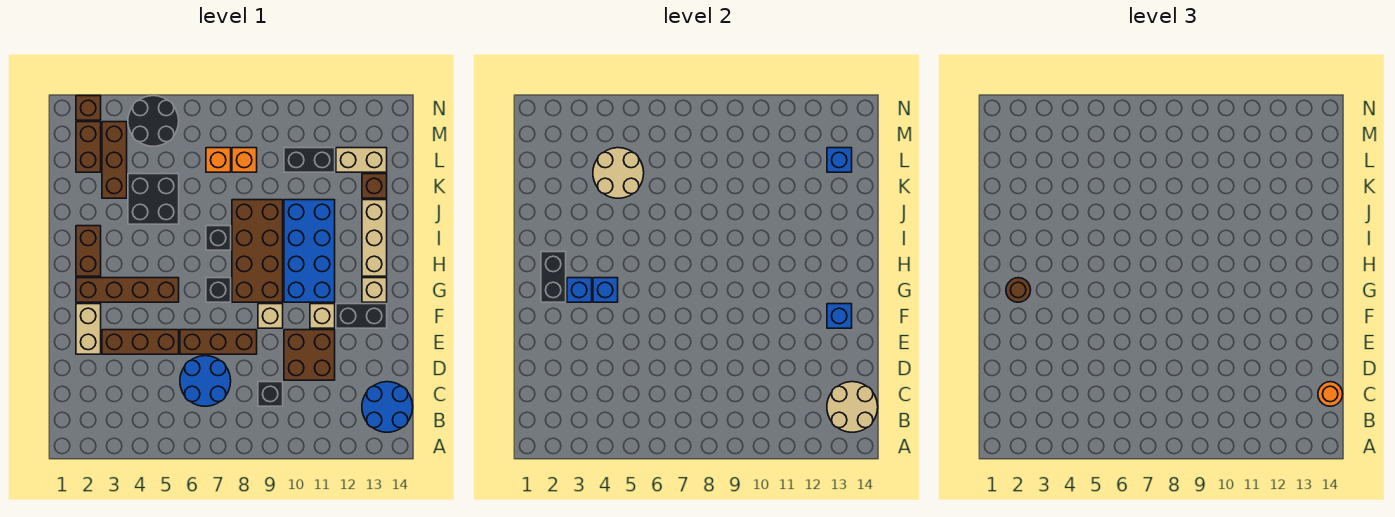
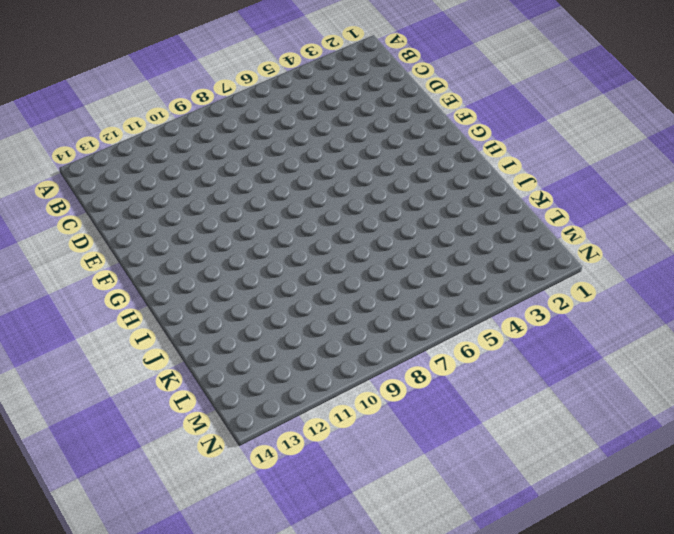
none -> blue round brick B13:C14 level 1
none -> blue round brick C6:D7 level 1
none -> black brick C9 level 1
none -> brown brick D10:E11 level 1

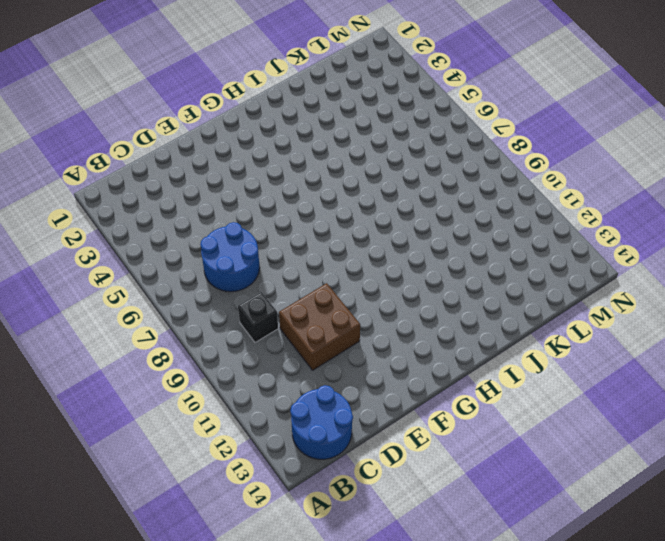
none -> tan brick E2:F2 level 1
none -> brown brick E3:E5 level 1
none -> brown brick E6:E8 level 1
none -> tan brick F9 level 1

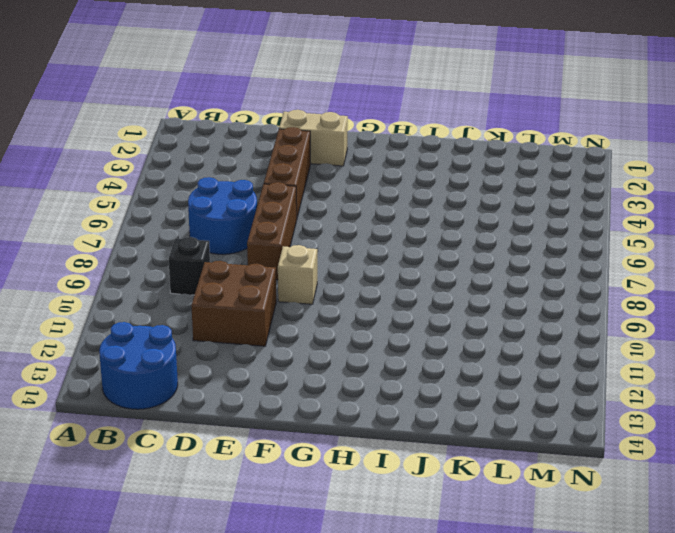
none -> tan brick F11 level 1
none -> black brick F12:F13 level 1
none -> brown brick G2:G5 level 1
none -> black brick G7 level 1

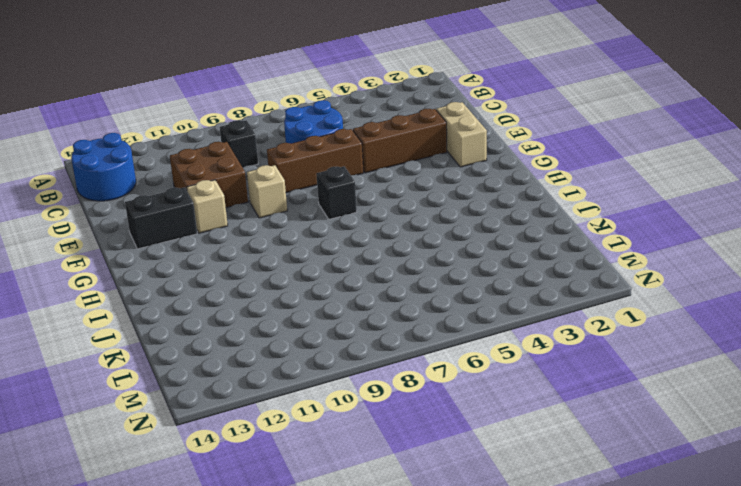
none -> brown brick G2:G5 level 1
none -> brown brick G8:J9 level 1
none -> blue brick G10:J11 level 1
none -> tan brick G13 level 1

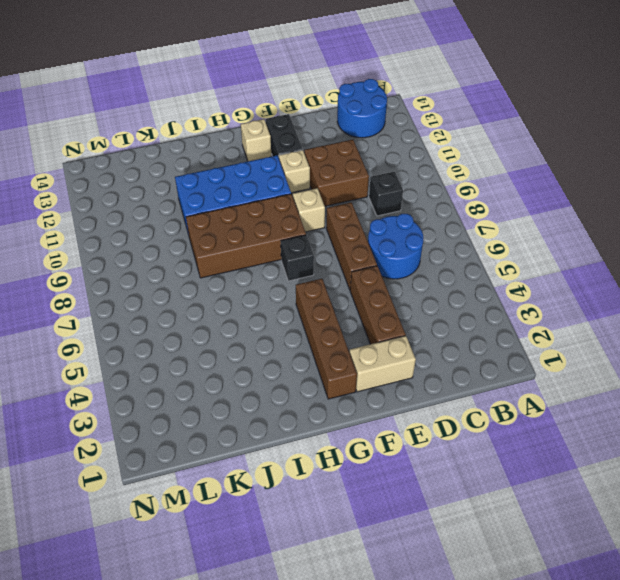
none -> brown brick H2:I2 level 1
none -> tan brick H13:J13 level 1
none -> black brick I7 level 1
none -> black brick J4:K5 level 1

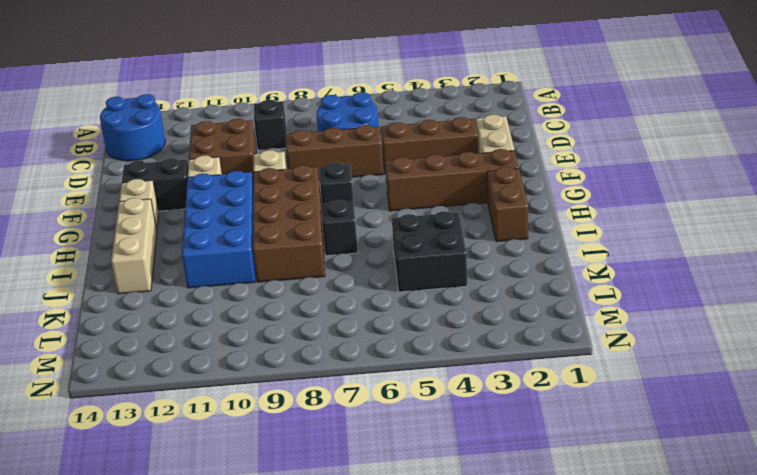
none -> brown brick K3:M3 level 1
none -> brown brick K13 level 1
none -> brown brick L2:M2 level 1
none -> orange brick L7 level 1

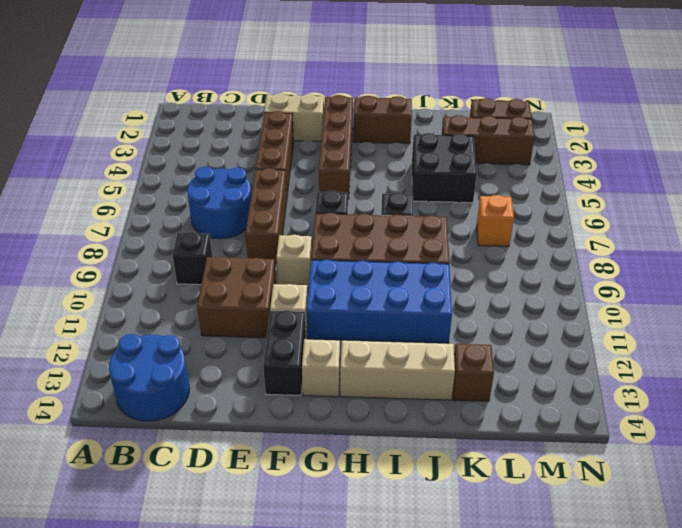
none -> orange brick L8 level 1
none -> black brick L10:L11 level 1
none -> tan brick L12:L13 level 1
none -> black round brick M4:N5 level 1

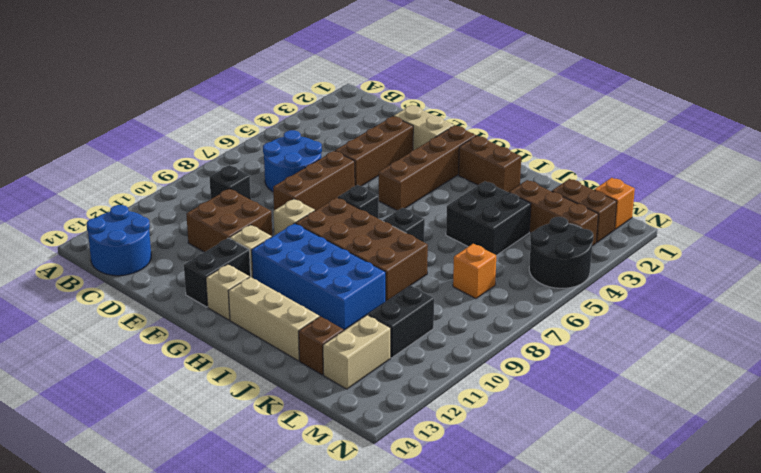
orange brick M1 level 1 -> orange brick L8 level 1
none -> brown brick N2 level 1
none -> tan round brick B13:C14 level 2
none -> blue brick F13 level 2
none -> black brick G2:H2 level 2

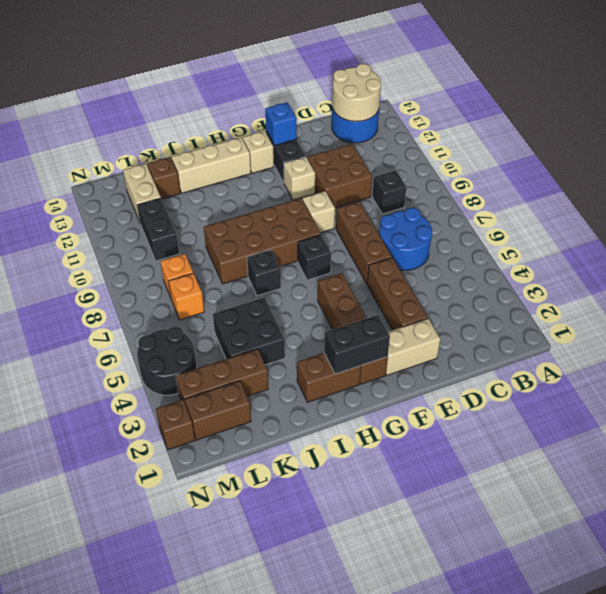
none -> blue brick G10:J11 level 1
none -> blue brick G3 level 2
none -> blue brick G4 level 2
none -> tan round brick K4:L5 level 2

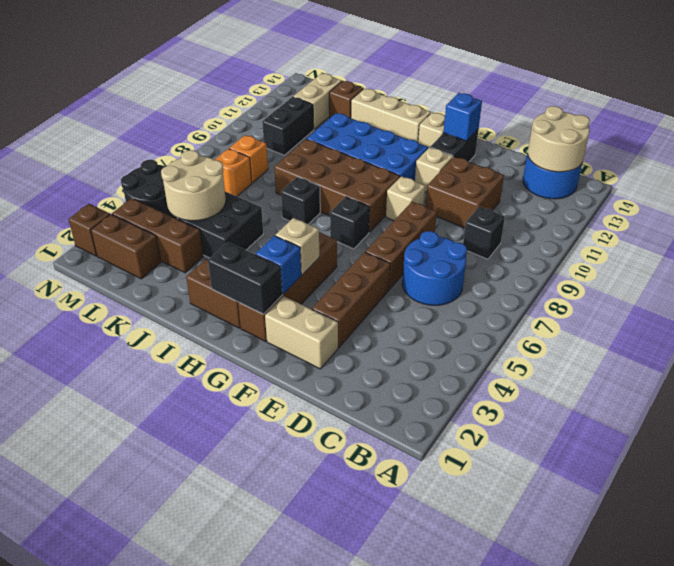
tan brick G4 level 2 -> blue brick G4 level 2
none -> blue brick L13 level 2
none -> orange round brick C14 level 3
none -> brown round brick G2 level 3

